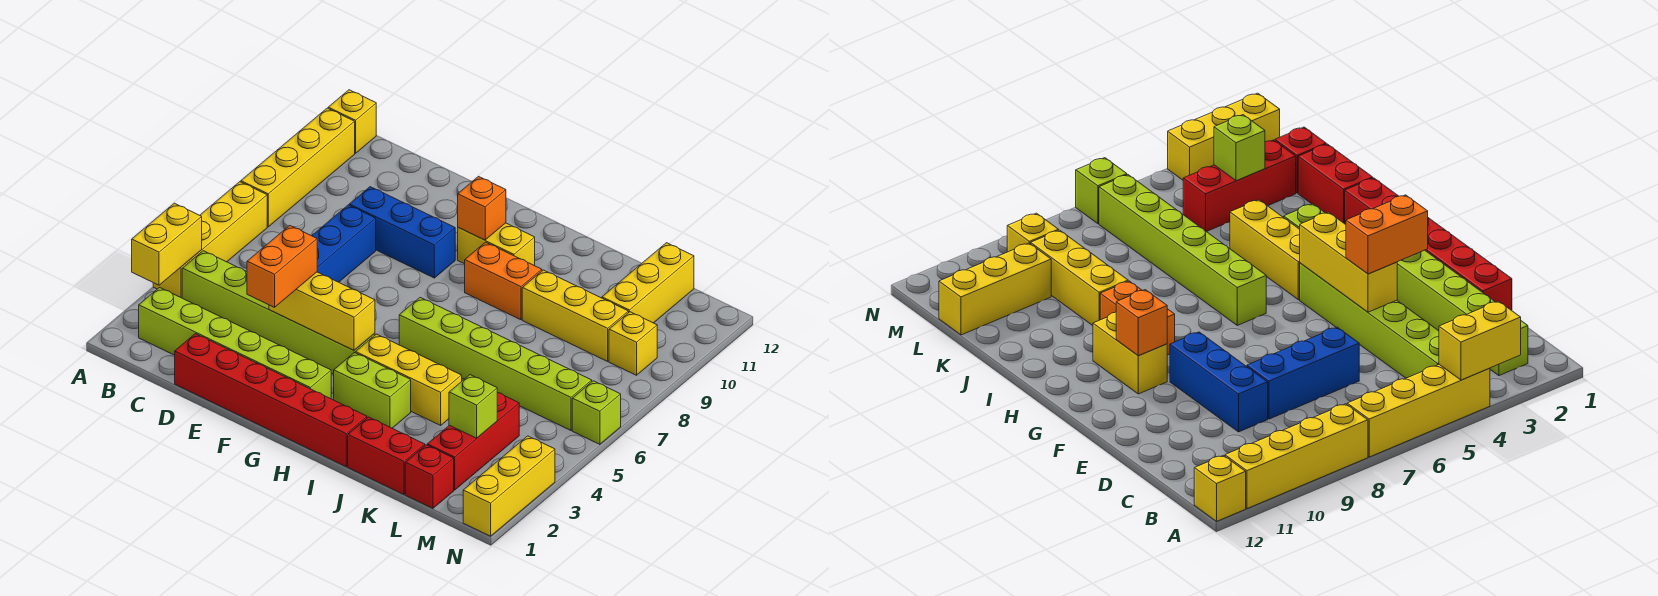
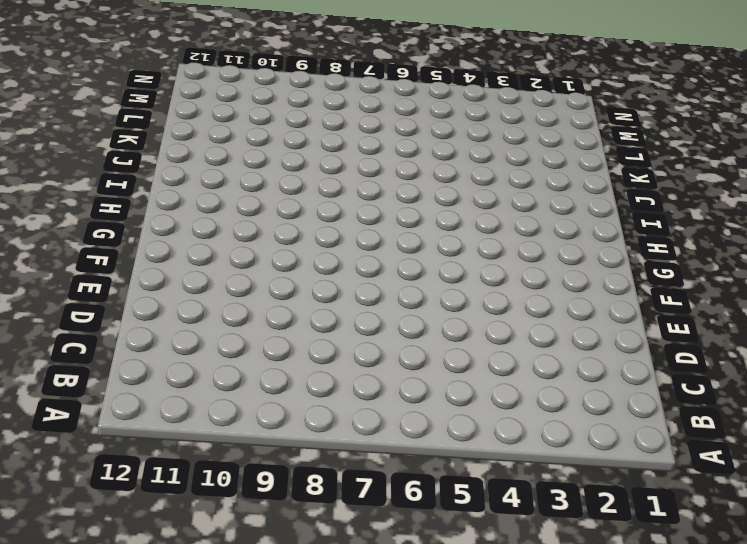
none -> yellow brick A4:A7 level 1
none -> yellow brick A8:A11 level 1
none -> yellow brick A12 level 1

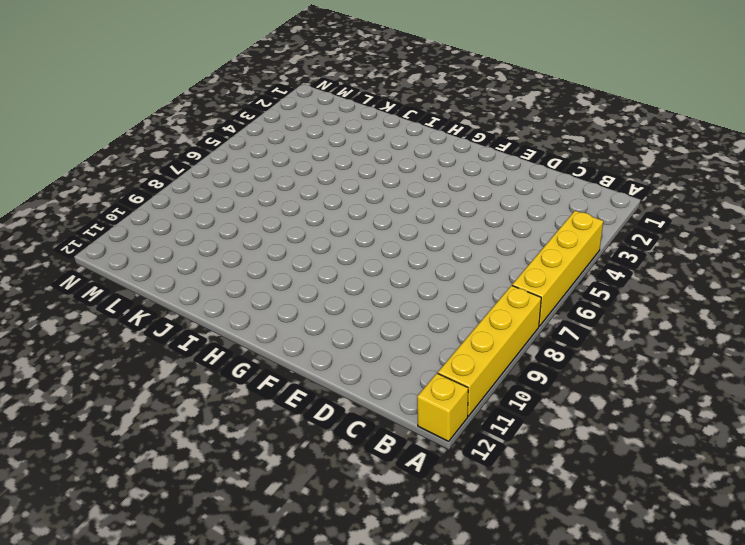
none -> lime brick B2:G2 level 1
none -> lime brick B4:G4 level 1
none -> red brick D1:I1 level 1

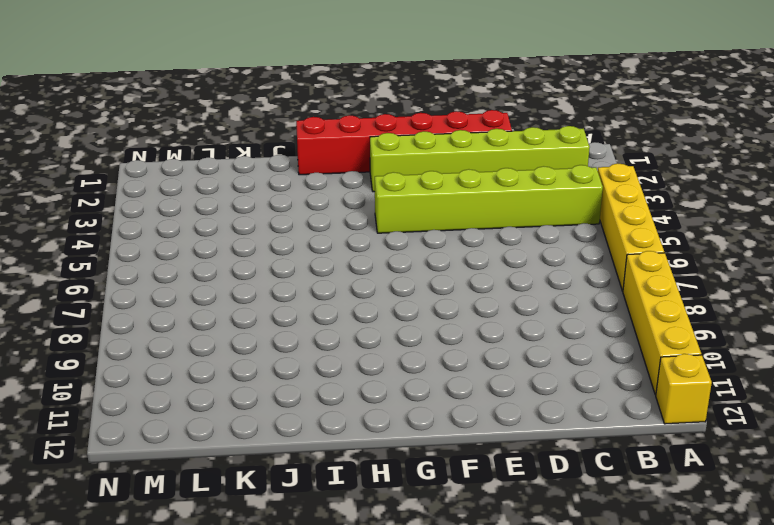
none -> blue brick D6:D8 level 1
none -> blue brick D9:F9 level 1
none -> yellow brick G10:H10 level 1

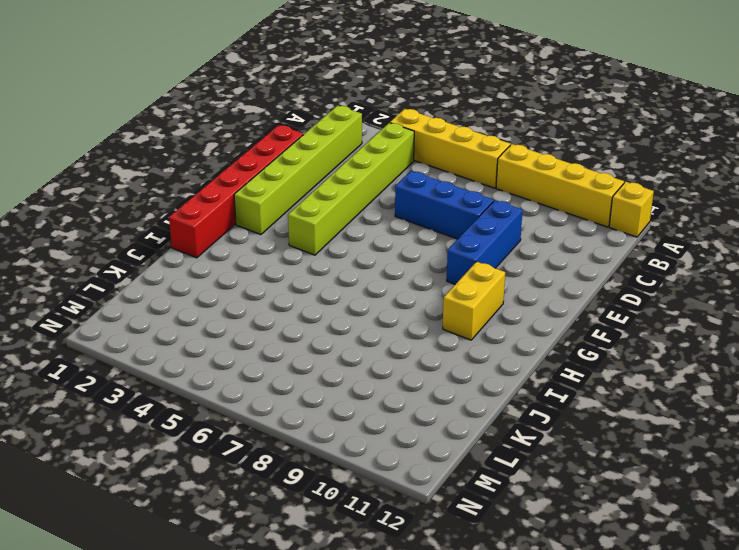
none -> lime brick H3:I3 level 1
none -> yellow brick H4:J4 level 1
none -> lime brick H6:M6 level 1

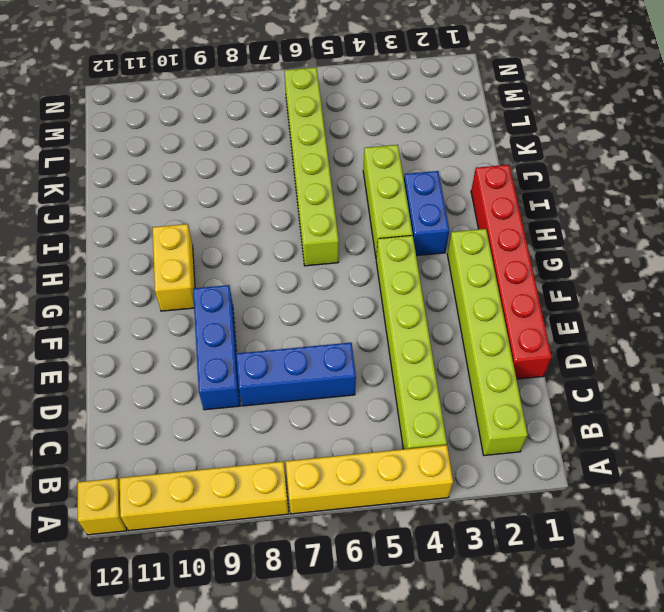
blue brick H3:I3 level 1 -> lime brick H3:I3 level 1
lime brick H4:J4 level 1 -> yellow brick H4:J4 level 1
none -> orange brick H9:I9 level 1
none -> red brick J1:K1 level 1
none -> yellow brick J9:L9 level 1

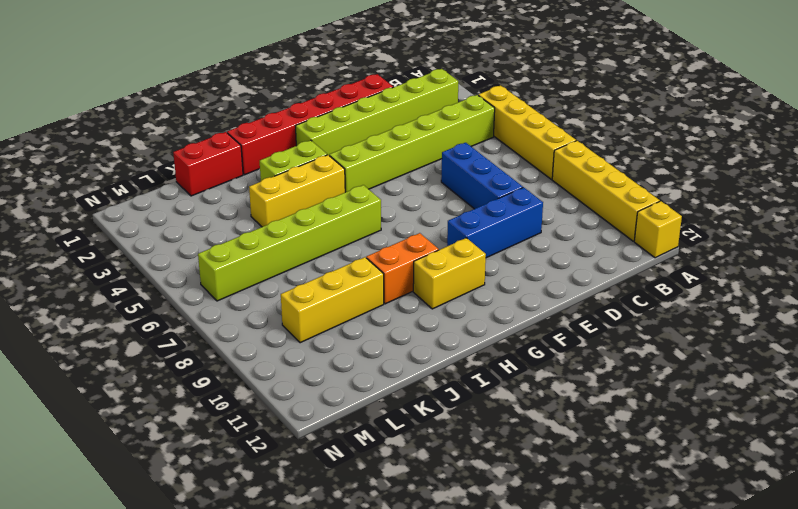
none -> red brick L1 level 1
none -> red brick L2:L4 level 1
none -> yellow brick L10:L12 level 1

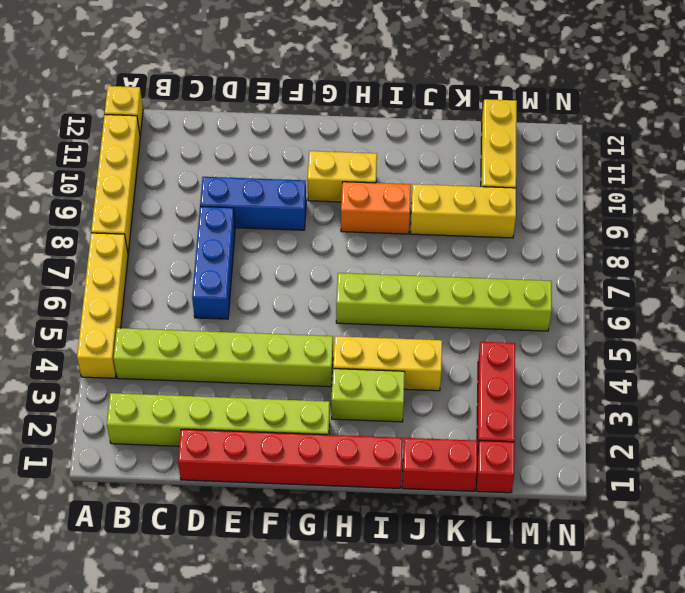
none -> yellow brick M9 level 1
none -> yellow brick N1:N3 level 1
none -> lime brick N6 level 1

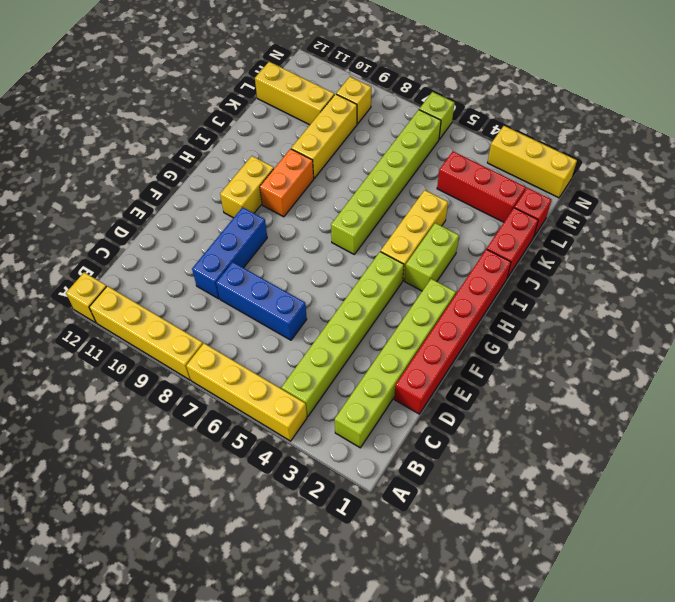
none -> yellow brick A3:A4 level 2
none -> yellow brick E4:G4 level 2
none -> orange brick G10 level 2

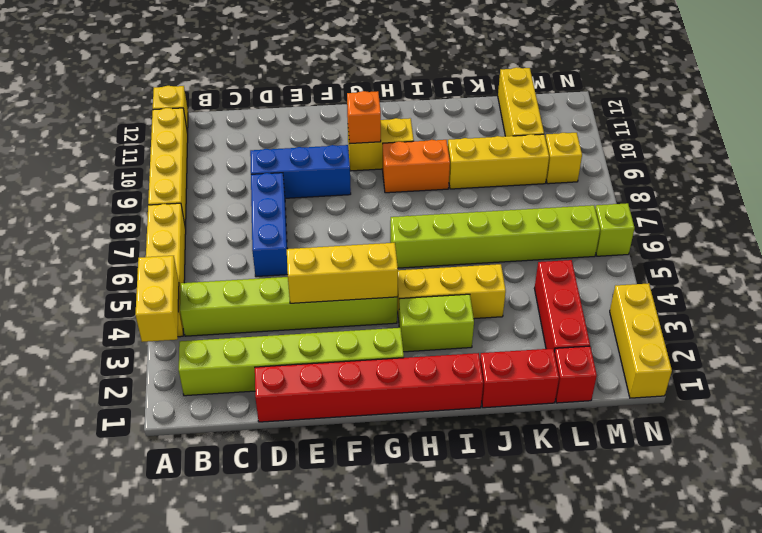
none -> lime brick L3 level 2
none -> orange brick E3:E4 level 3

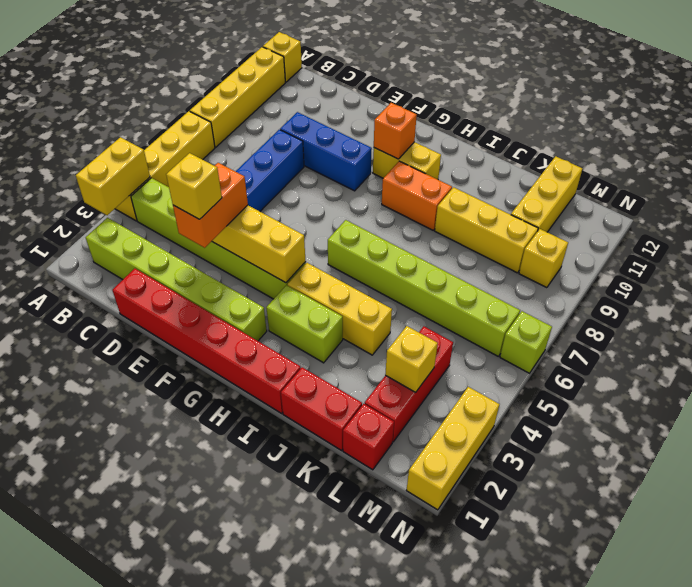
yellow brick E3 level 4 -> none
yellow brick L3 level 2 -> lime brick L3 level 2

